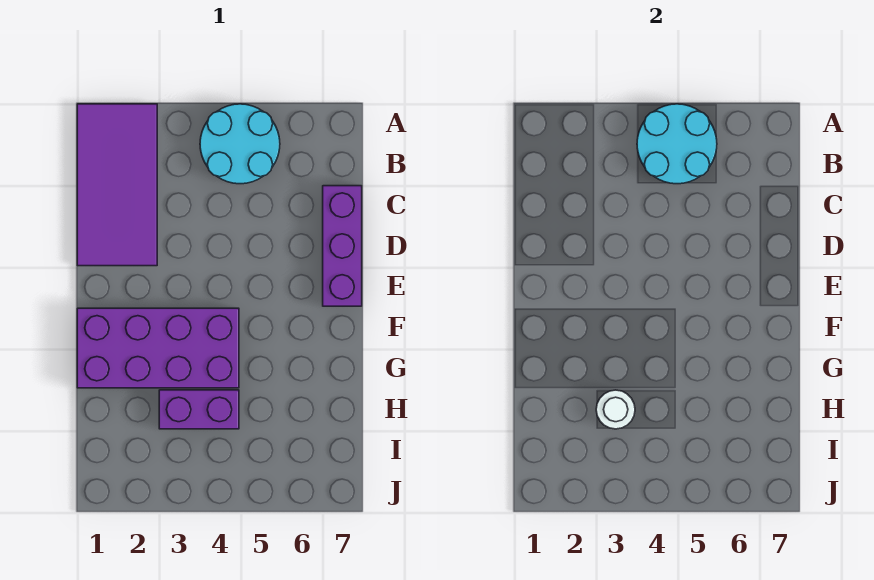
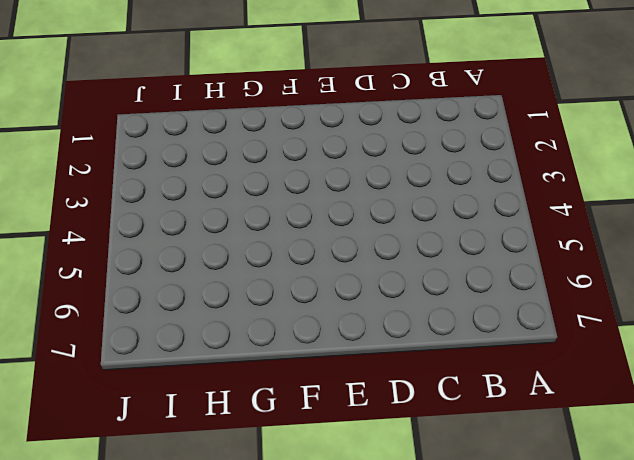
none -> purple tile A1:D2 level 1
none -> cyan round brick A4:B5 level 1

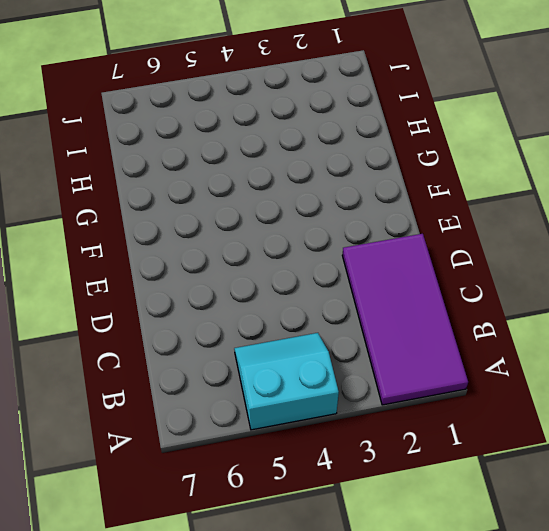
cyan slope A4:B5 level 1 top A -> cyan round brick A4:B5 level 1
none -> purple brick C7:E7 level 1
none -> purple brick F1:G4 level 1

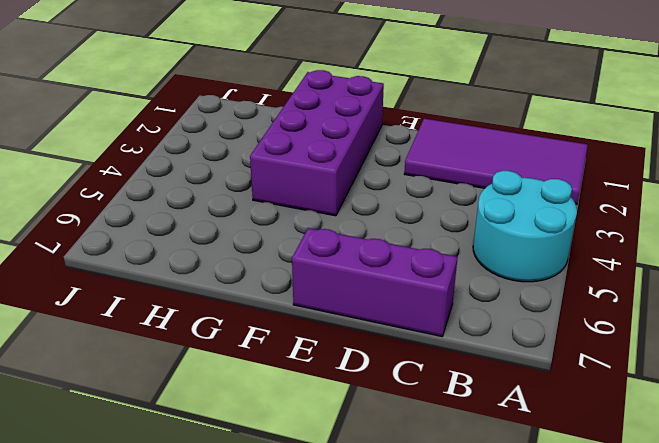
none -> purple brick H3:H4 level 1
none -> cyan round brick A4:B5 level 2

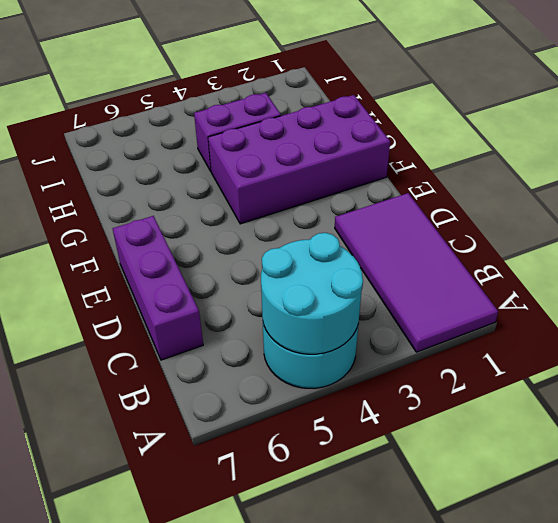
none -> white round brick H3 level 2

